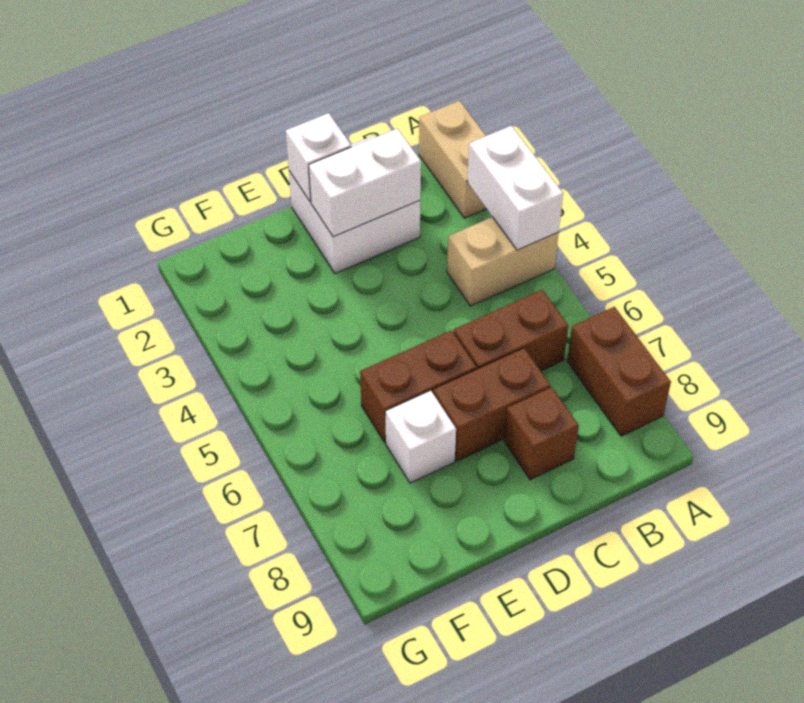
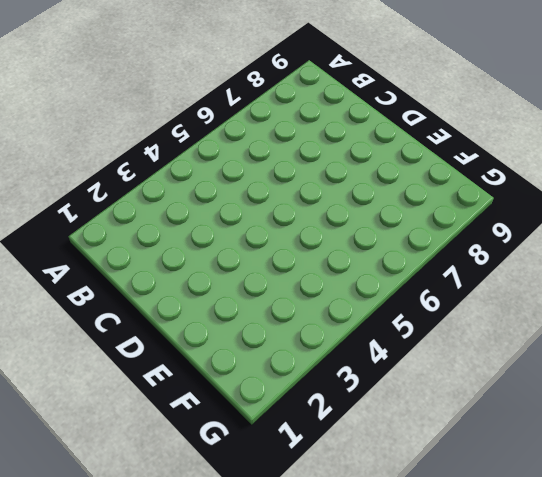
none -> tan brick A1:A2 level 1
none -> tan brick A4:B4 level 1
none -> brown brick A7:A8 level 1

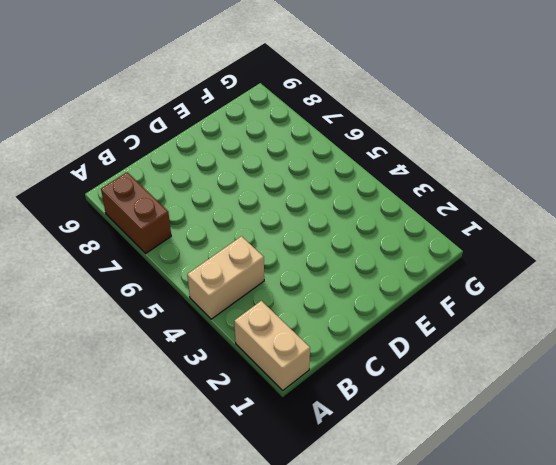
none -> brown brick B6:C6 level 1
none -> white brick C1:D2 level 1
none -> brown brick C7:D7 level 1

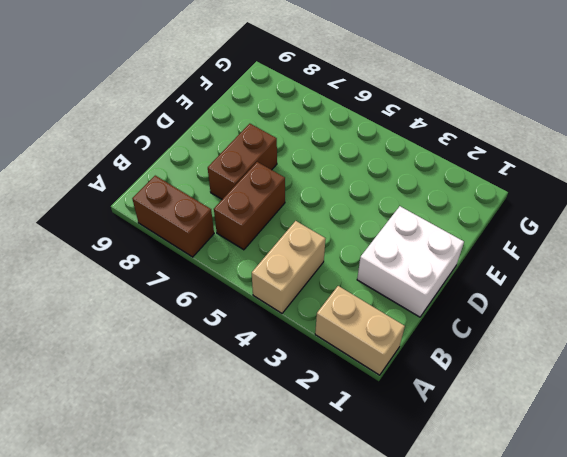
none -> brown brick C8 level 1
none -> brown brick D6:E6 level 1
none -> white brick E7 level 1

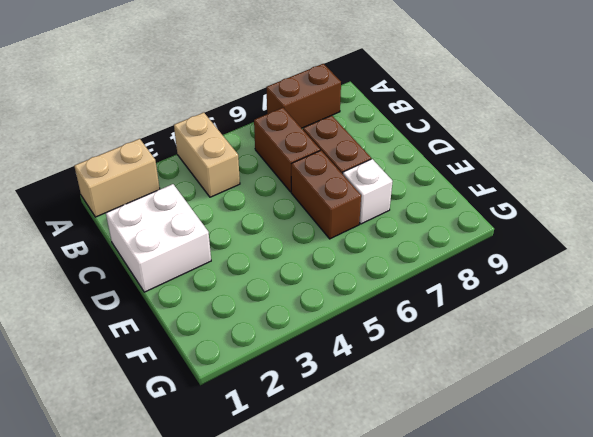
none -> brown brick C8 level 1
none -> white brick A3:A4 level 2
none -> white brick C2:D2 level 2

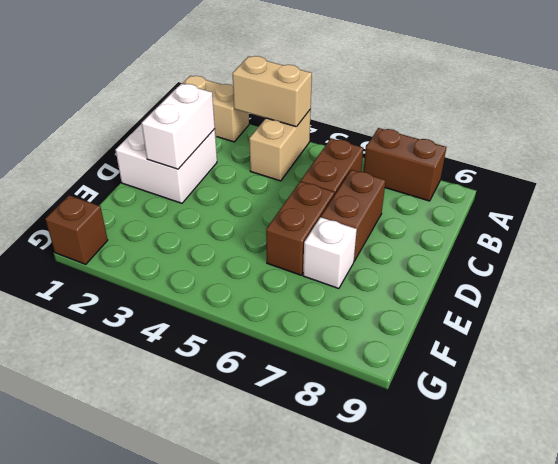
tan brick A3:A4 level 2 -> white brick A3:A4 level 2
brown brick G1 level 1 -> brown brick C8 level 1
none -> white brick D1 level 2

